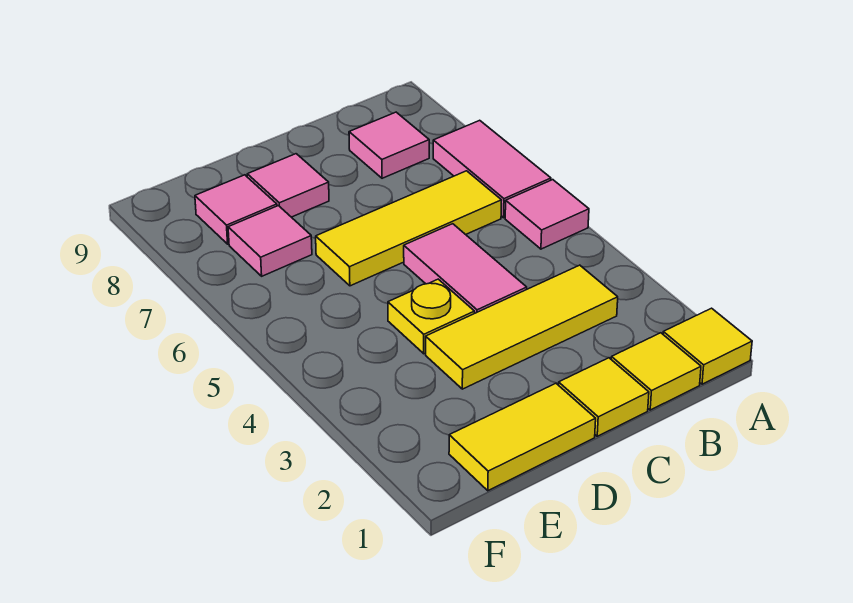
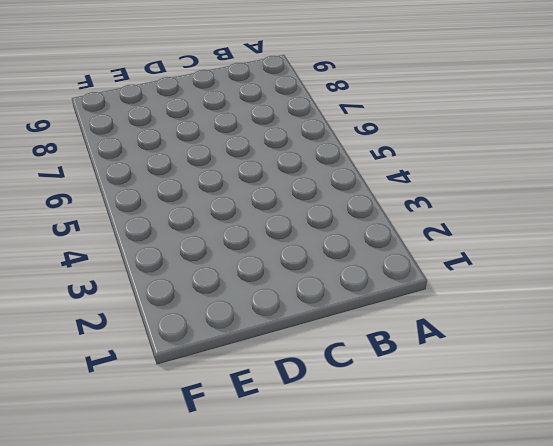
none -> yellow tile A1 level 1
none -> pink tile A5 level 1
none -> pink tile A6:A7 level 1

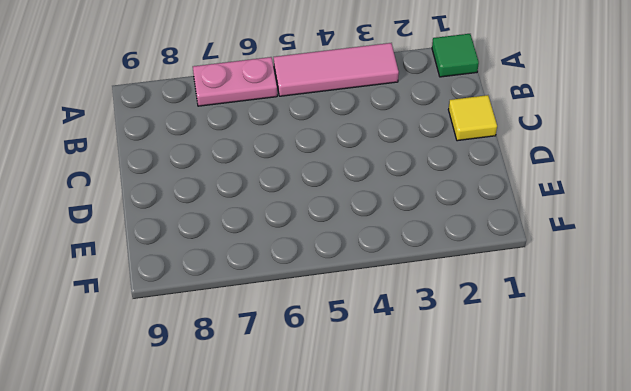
green tile A1 level 1 -> yellow tile A1 level 1
pink tile A3:A5 level 1 -> pink tile A5 level 1
pink plate A6:A7 level 1 -> pink tile A6:A7 level 1
none -> yellow tile B1 level 1
none -> yellow tile B3:D3 level 1
none -> yellow tile B6:D6 level 1

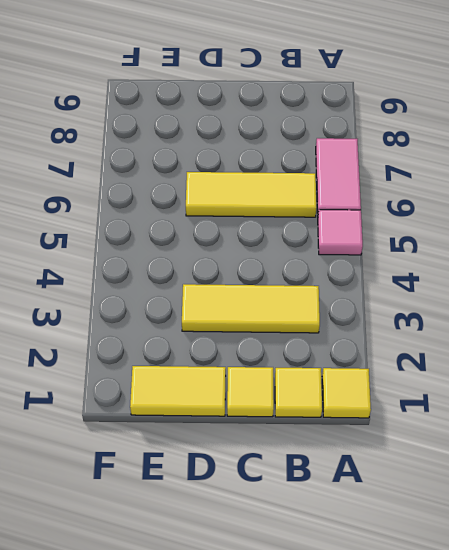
none -> pink tile B8 level 1
none -> pink tile C4:C5 level 1
none -> yellow plate D4 level 1

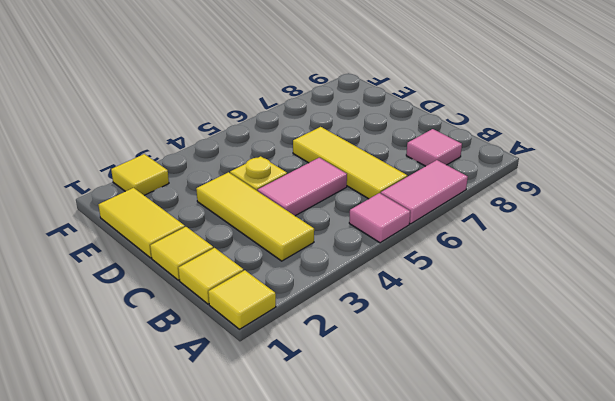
yellow tile F2 level 1 -> none
none -> pink tile D8 level 1
none -> pink tile E7 level 1
none -> pink tile E8 level 1

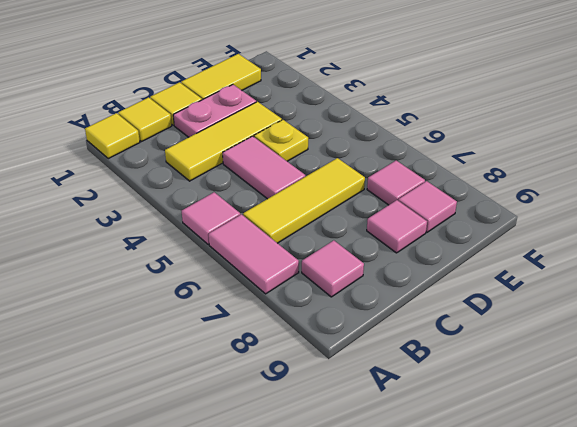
pink plate C2:D2 level 1 -> none

